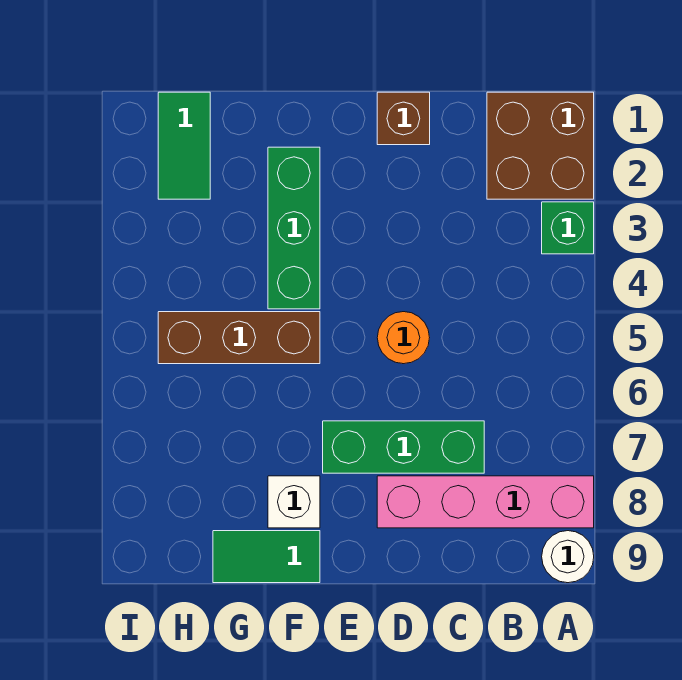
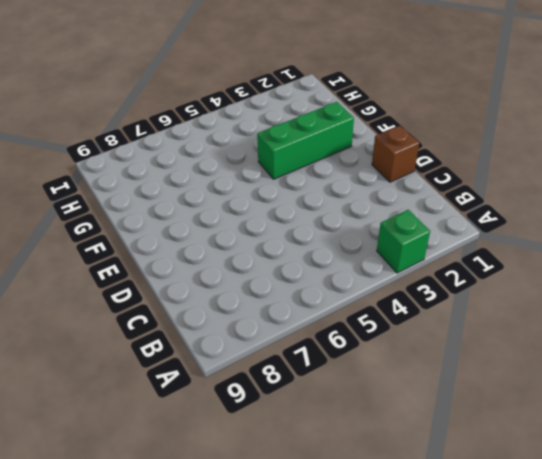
none -> brown brick A1:B2 level 1
none -> pink brick A8:D8 level 1
none -> white round brick A9 level 1

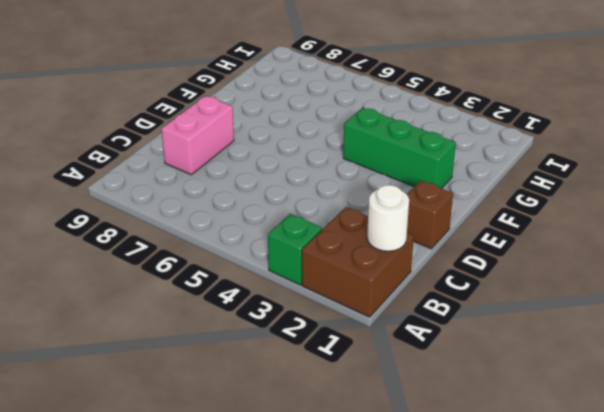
white round brick B1 level 2 -> white round brick A9 level 1
pink brick C8:D8 level 1 -> pink brick A8:D8 level 1
none -> green brick C7:E7 level 1
none -> orange round brick D5 level 1
none -> brown brick F5:H5 level 1

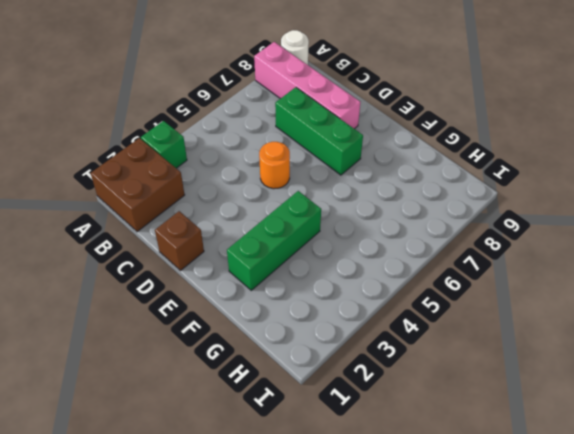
none -> brown brick F5:H5 level 1
none -> white brick F8 level 1
none -> green tile F9:G9 level 1

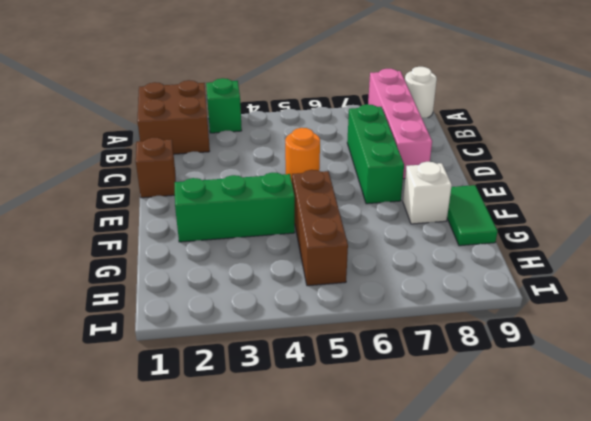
none -> green tile H1:H2 level 1

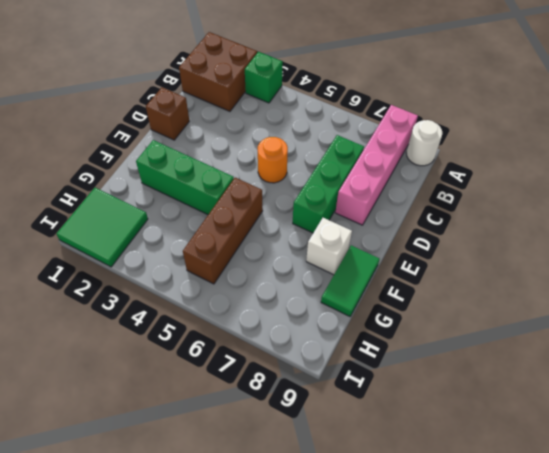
green tile H1:I2 level 1 -> green tile H1:H2 level 1

